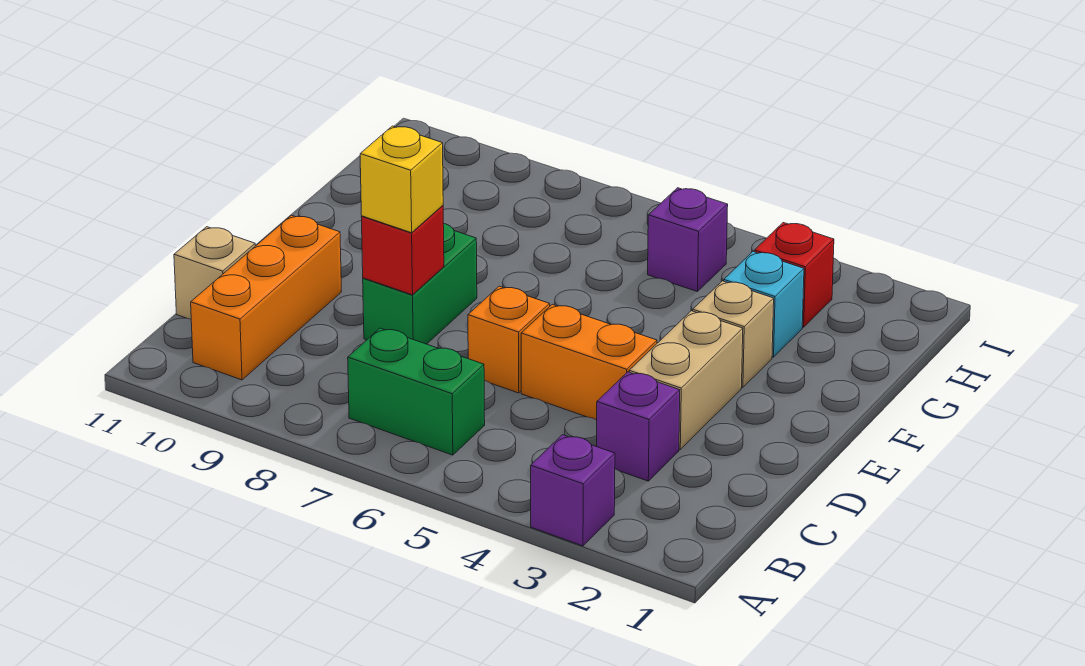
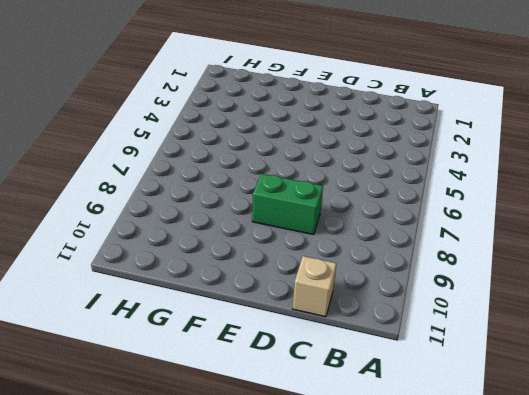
none -> purple brick A3 level 1
none -> green brick B6:B7 level 1
none -> orange brick B10:D10 level 1

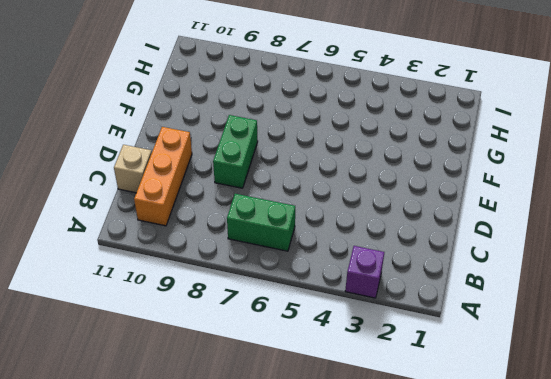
none -> purple brick C3 level 1
none -> tan brick D3:E3 level 1
none -> orange brick D4:D5 level 1

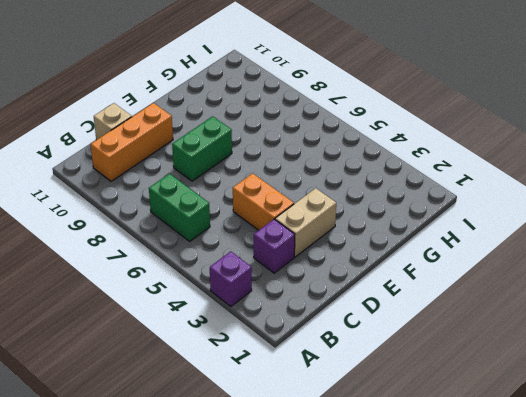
none -> orange brick D6 level 1
none -> tan brick F3 level 1
none -> cyan brick G3 level 1

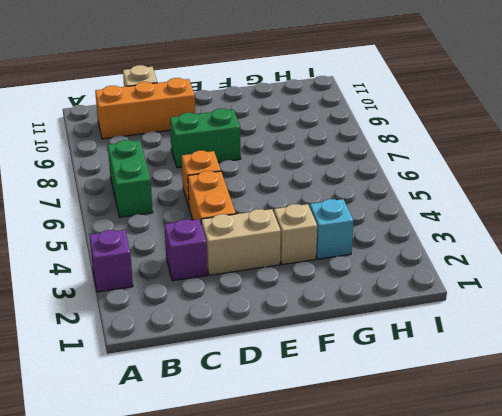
none -> red brick H3 level 1
none -> purple brick H5 level 1
none -> red brick D8 level 2

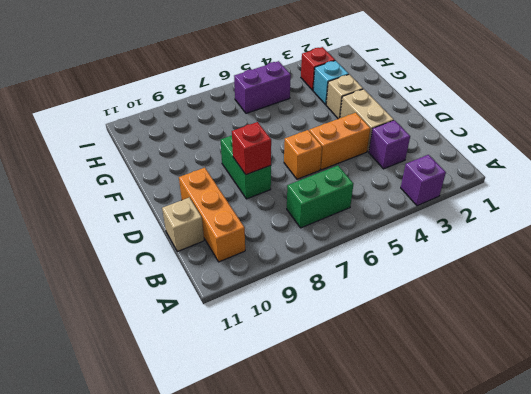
purple brick H5:H6 level 1 -> purple brick H5 level 1
none -> yellow brick D8 level 3

